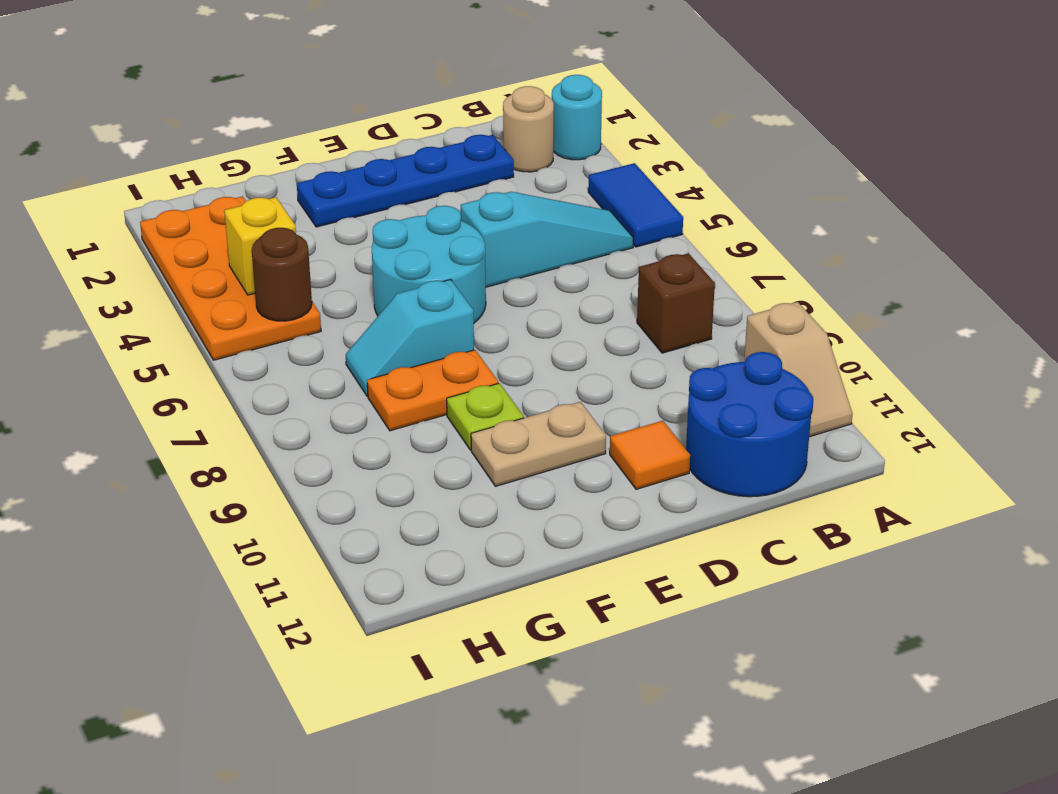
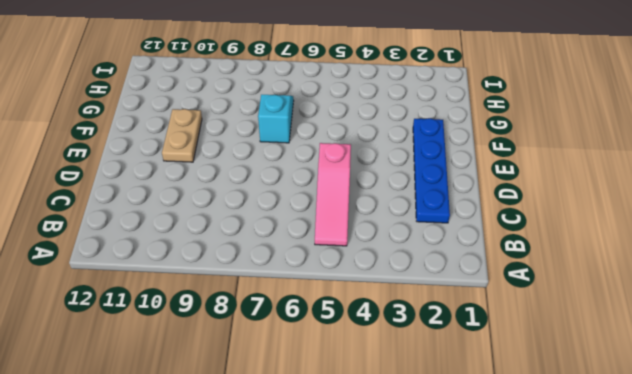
pink slope B5:D5 level 1 top D -> cyan slope B5:D5 level 1 top D
none -> cyan round brick A2 level 1
none -> blue tile A4:A5 level 1
none -> tan slope A10:A11 level 1 top 10

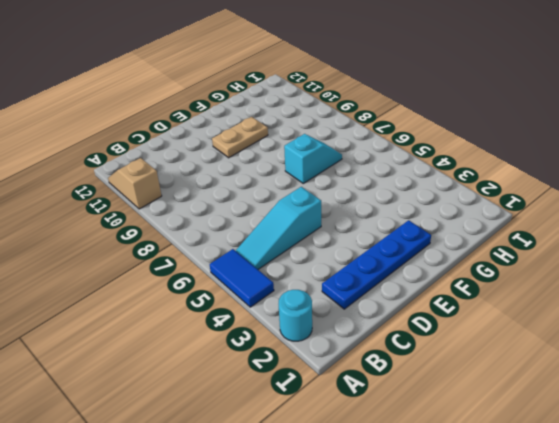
none -> tan round brick B2 level 1
none -> brown brick B8 level 1
none -> blue round brick B11:C12 level 1

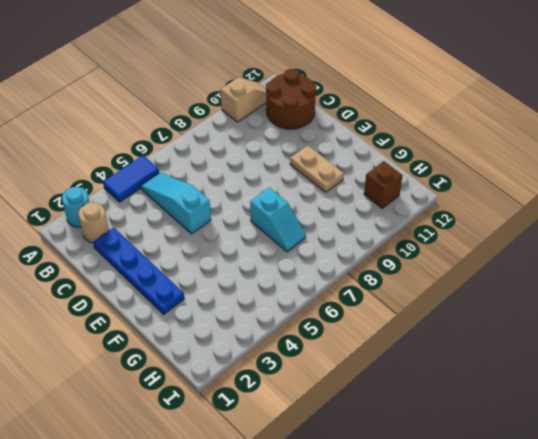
brown round brick B11:C12 level 1 -> blue round brick B11:C12 level 1
brown brick H11 level 1 -> brown brick B8 level 1
none -> orange tile D11 level 1
none -> cyan round brick E5:F6 level 1
none -> orange plate F8:G8 level 1

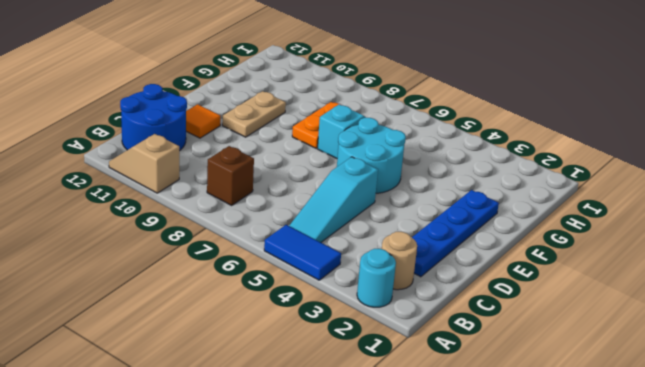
none -> lime plate F9 level 1
none -> orange plate H2:I5 level 1
none -> yellow brick H4 level 2

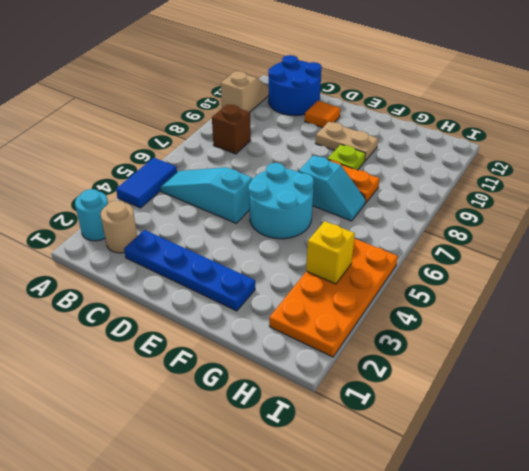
none -> brown round brick H5 level 2

